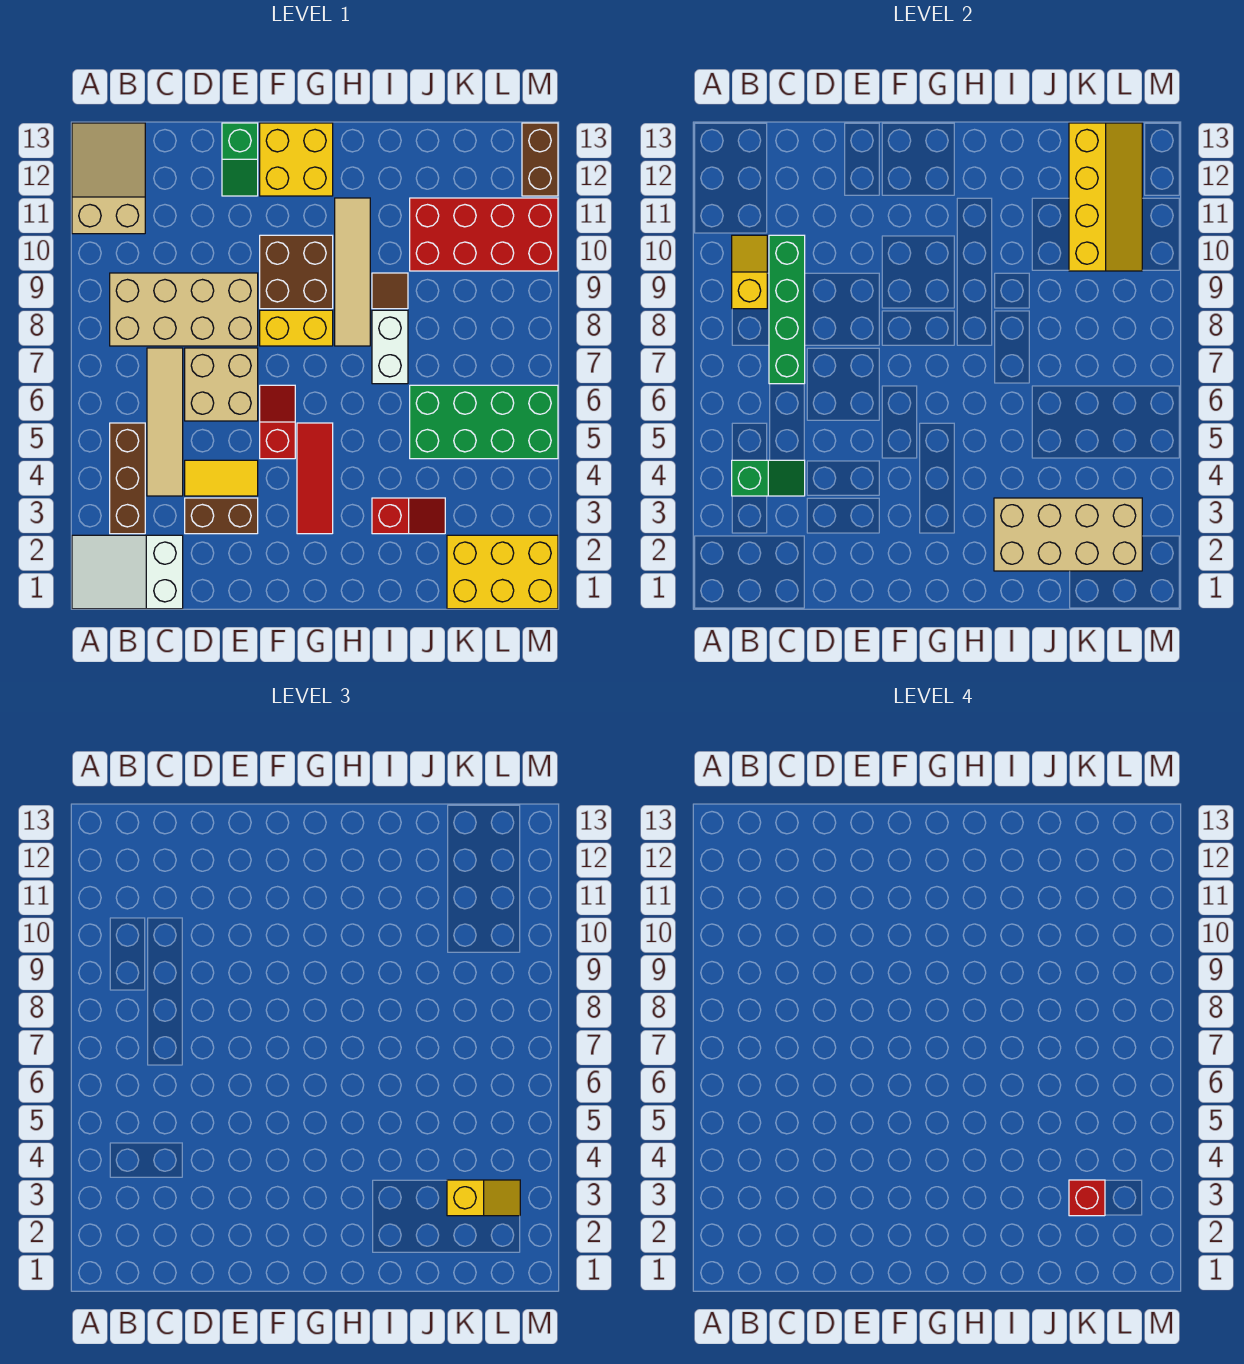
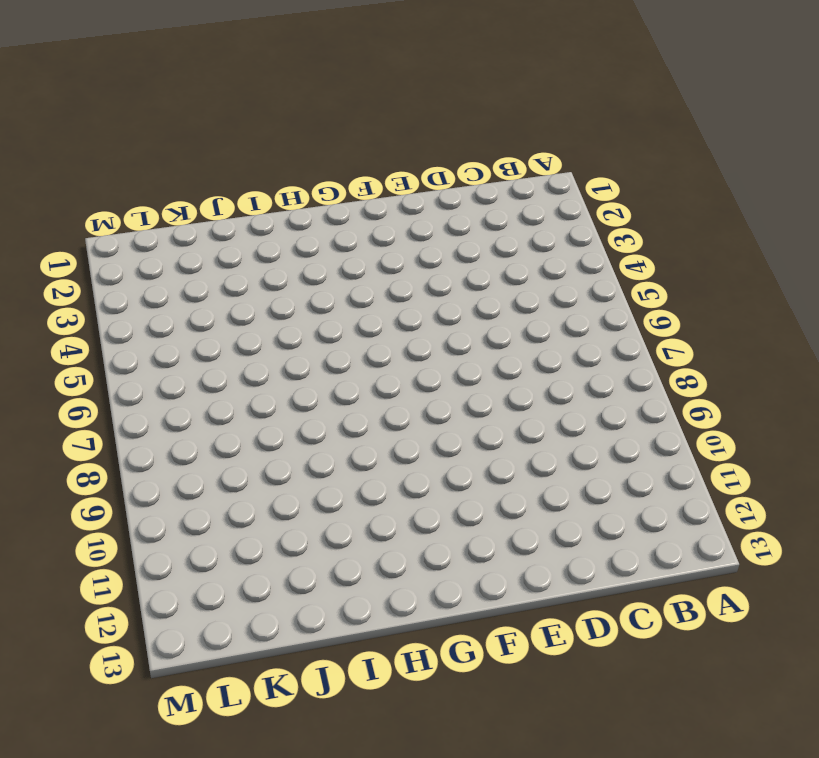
none -> white slope A1:C2 level 1 top C
none -> tan slope A11:B13 level 1 top 11
none -> brown brick B3:B5 level 1

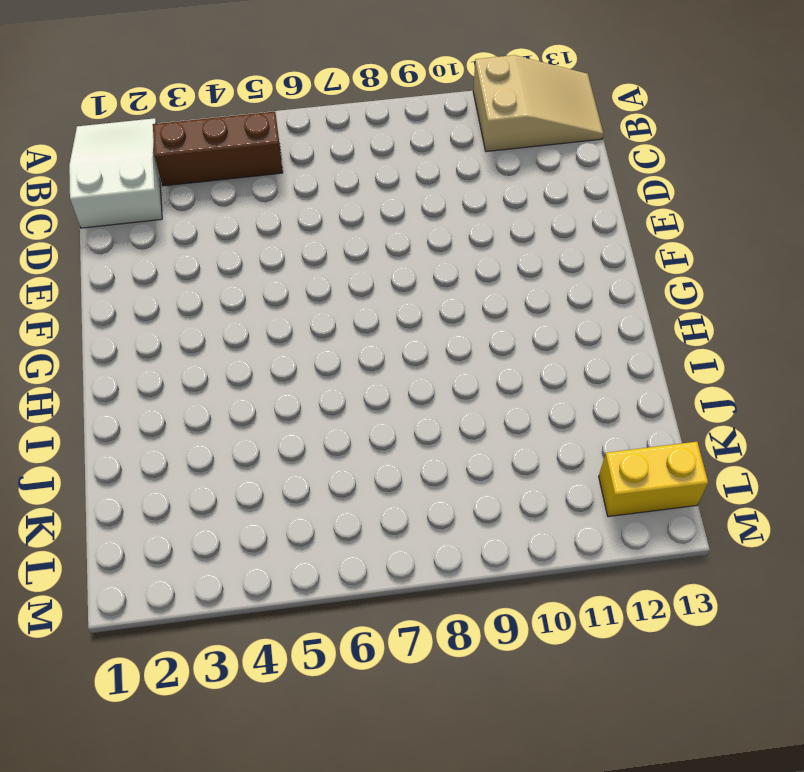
yellow brick L12:L13 level 1 -> yellow brick F8:G8 level 1
none -> tan brick B8:E9 level 1
none -> tan tile C4:C7 level 1
none -> brown brick D3:E3 level 1

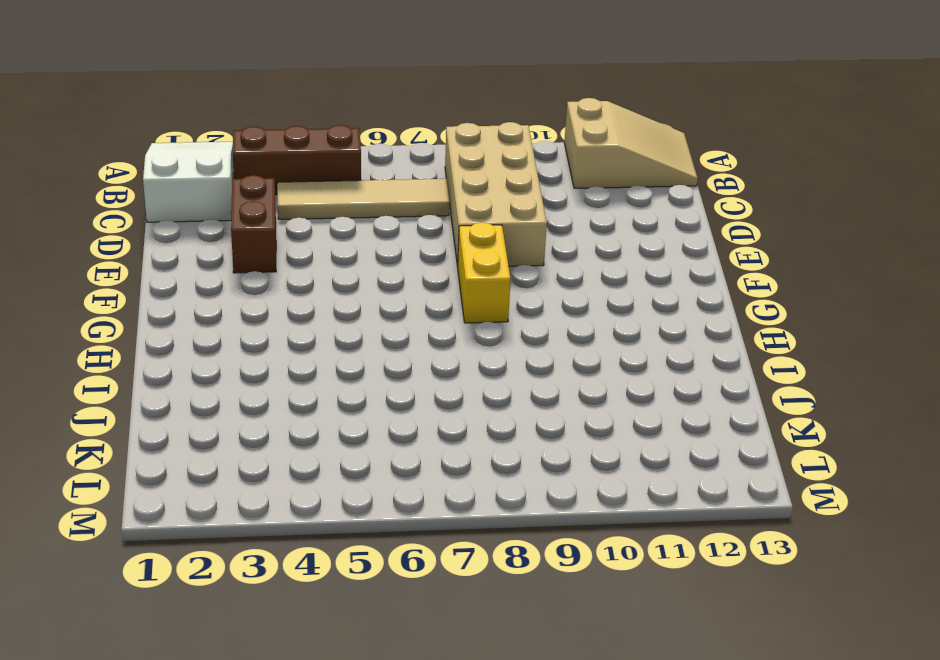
none -> yellow tile D4:E4 level 1
none -> tan brick D6:E7 level 1
none -> green slope E12:E13 level 1 top 13

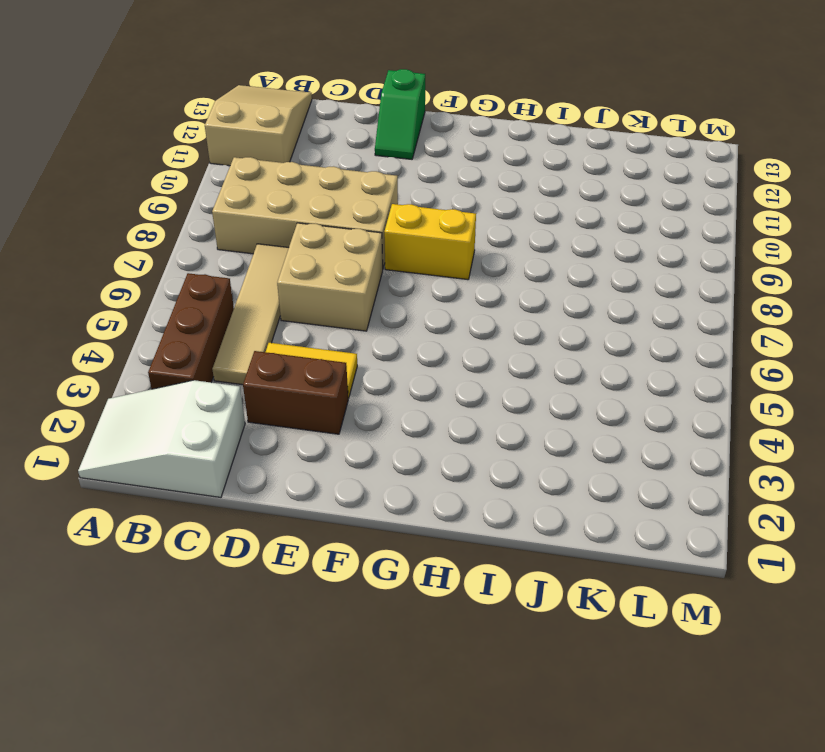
none -> red slope F5:F6 level 1 top 5
none -> brown brick F9:G10 level 1
none -> yellow brick F12:G13 level 1

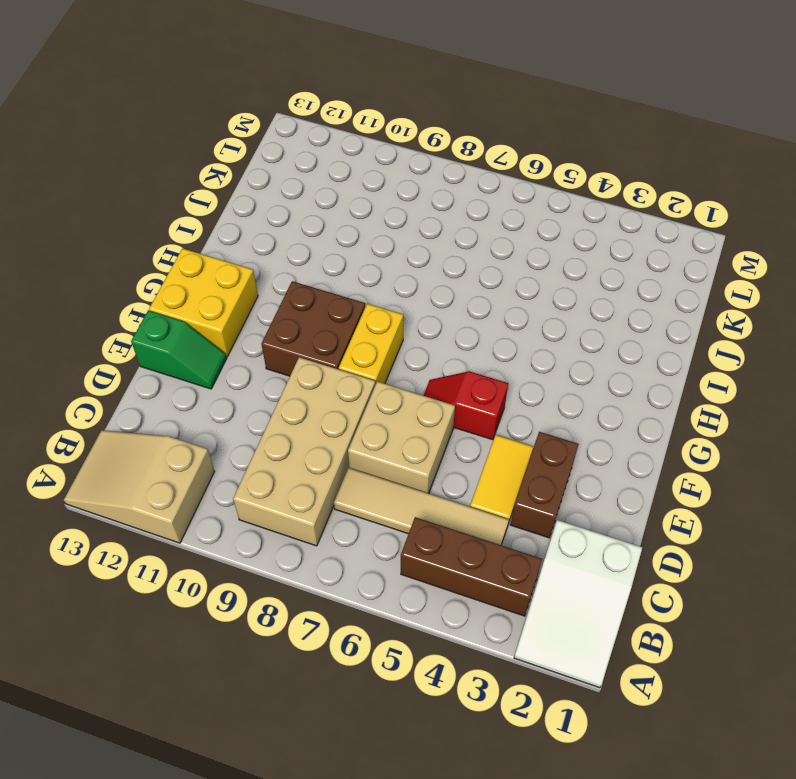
none -> red tile G3:G5 level 1
none -> tan tile H8:H11 level 1
none -> red slope I3:J3 level 1 top I

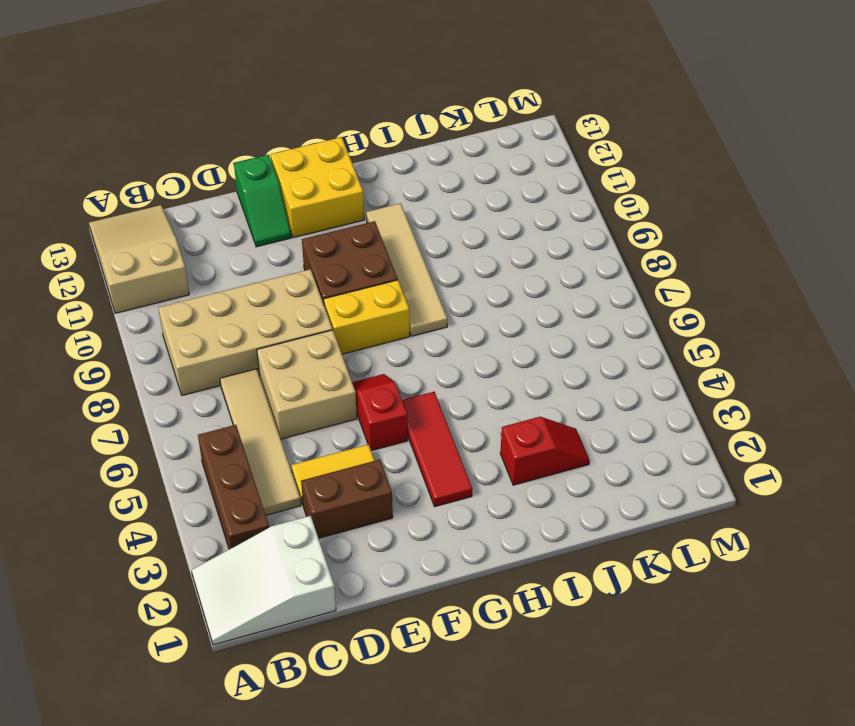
none -> white brick I7:I8 level 1
none -> brown tile I9 level 1
none -> green brick J5:M6 level 1

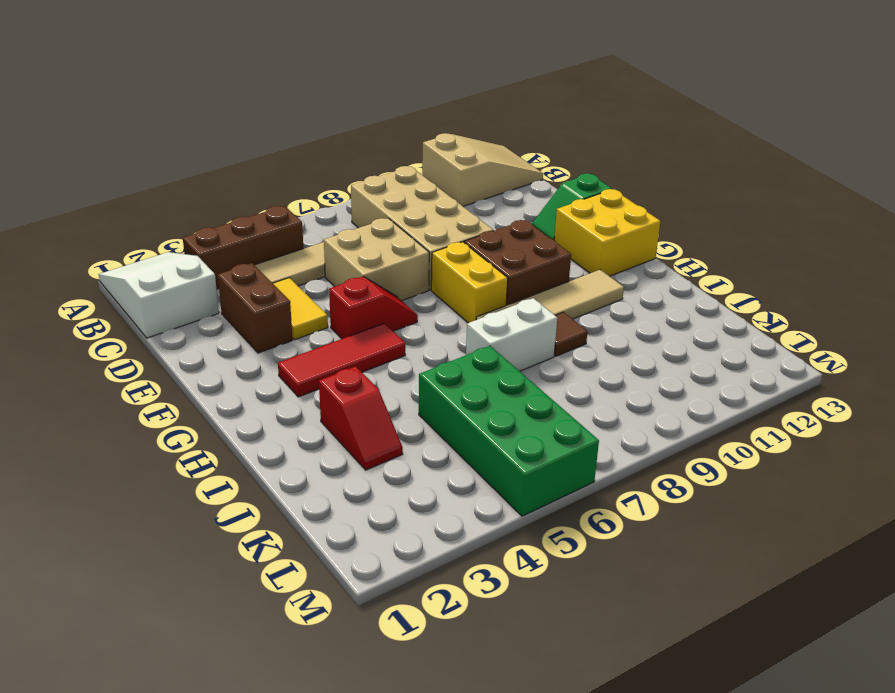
none -> red brick J10:M11 level 1
none -> yellow brick K1:M2 level 1
none -> brown brick M12:M13 level 1

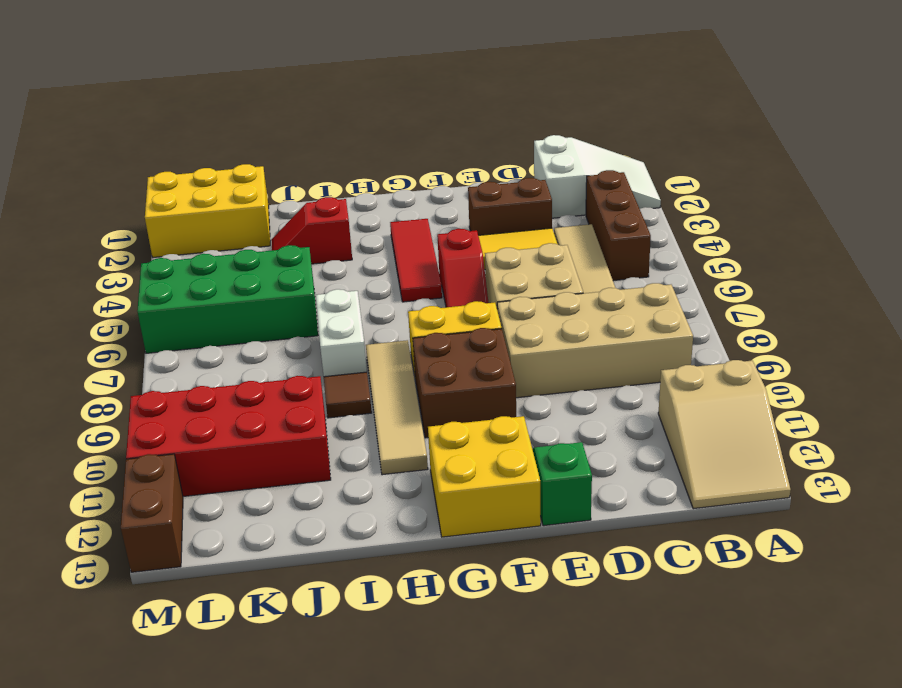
none -> green slope B4:C4 level 2 top B
none -> yellow slope B9:B10 level 2 top 9
none -> green brick C7:C10 level 2

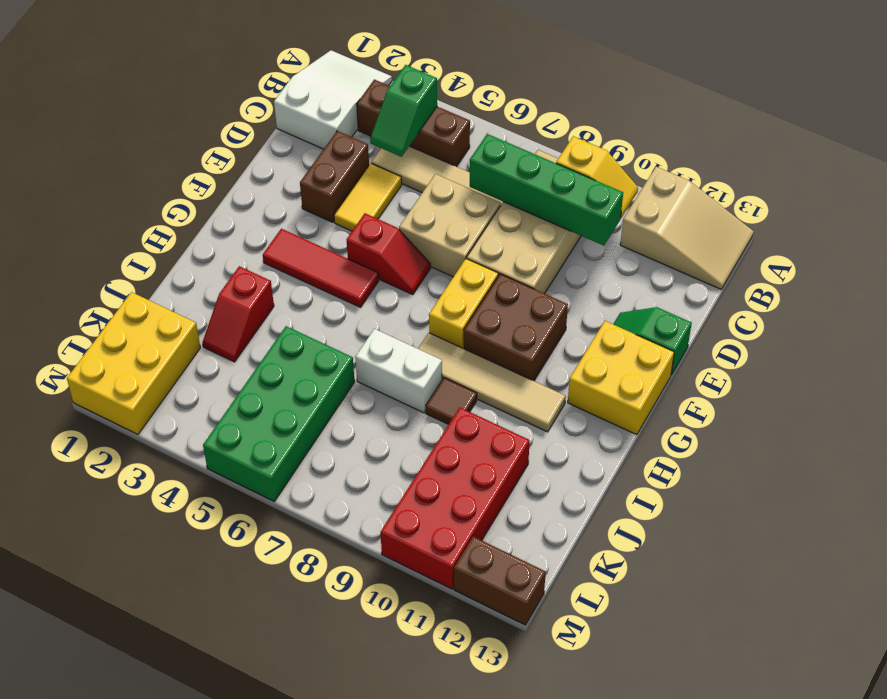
none -> tan brick I2:L3 level 2
none -> yellow slope K10:L13 level 2 top K
none -> yellow slope K3:L3 level 3 top K

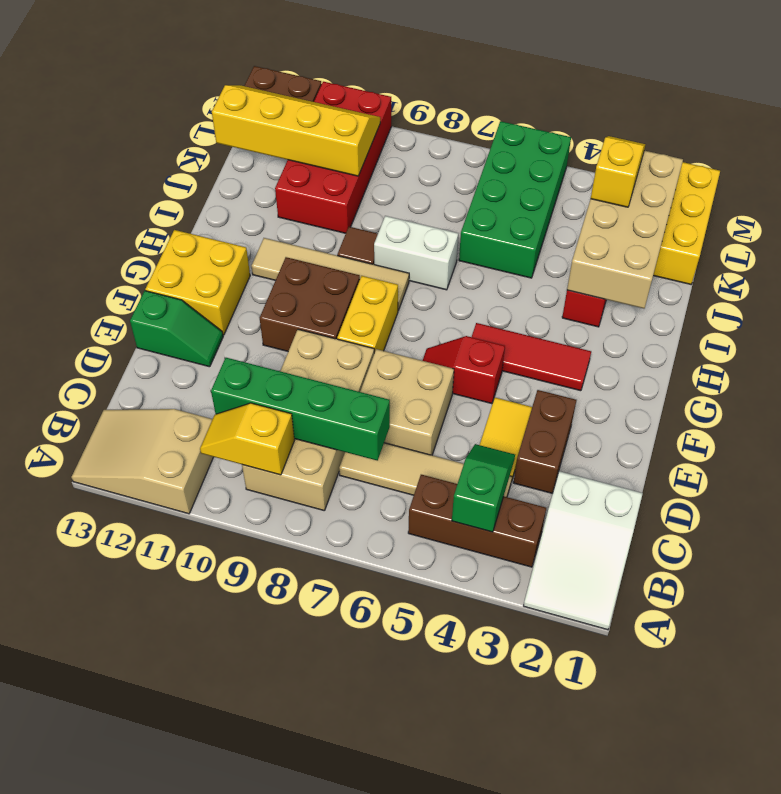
none -> red brick K3 level 4

